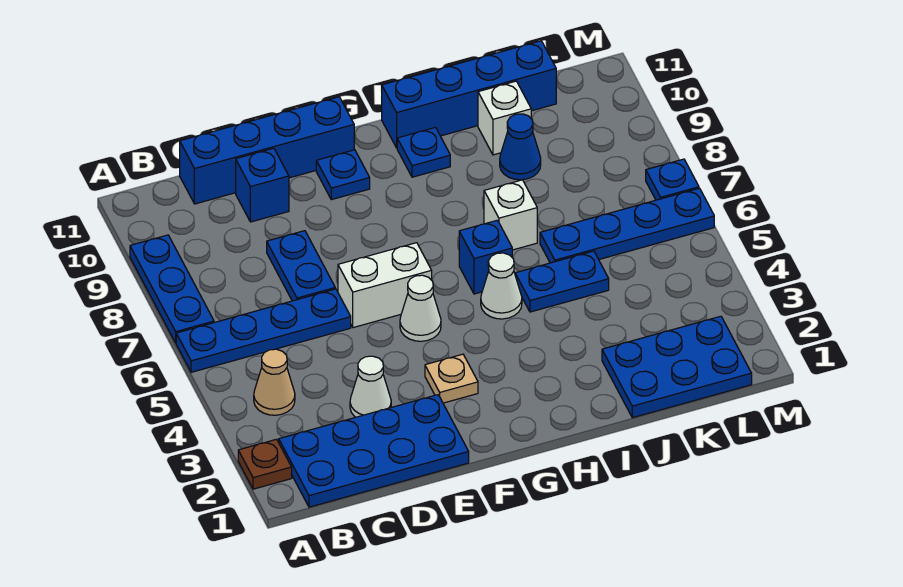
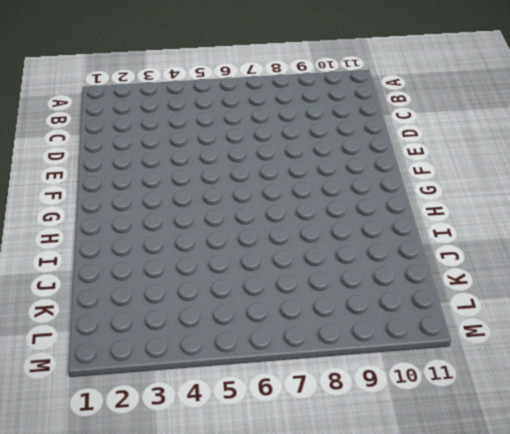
none -> brown plate A2 level 1
none -> blue plate A6:D6 level 1
none -> blue plate A7:A9 level 1

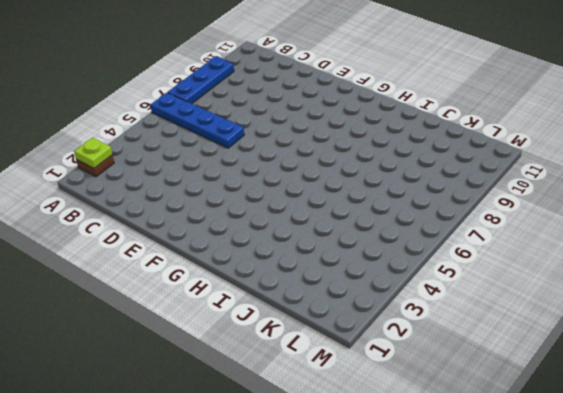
lime plate A2 level 2 -> none
none -> blue plate B1:E2 level 1
none -> tan cone B4 level 1
none -> blue brick C11:F11 level 1

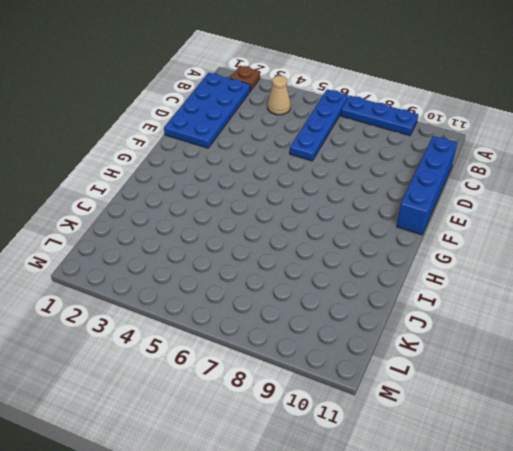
none -> white cone D3 level 1
none -> blue plate D7:D8 level 1
none -> blue brick D10 level 1

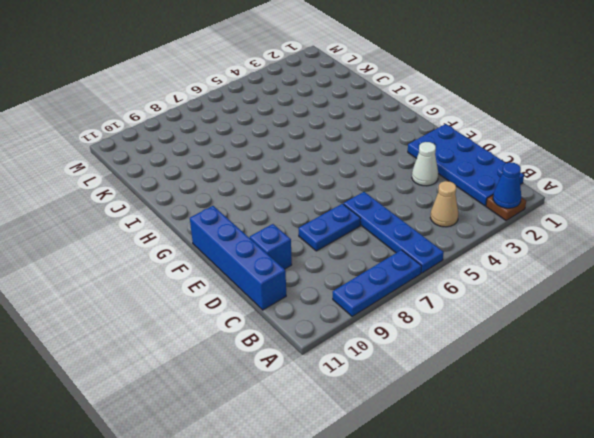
blue cone A2 level 2 -> blue cone J9 level 1
none -> white brick E6:F6 level 1
none -> tan plate F3 level 1
none -> white cone F5 level 1

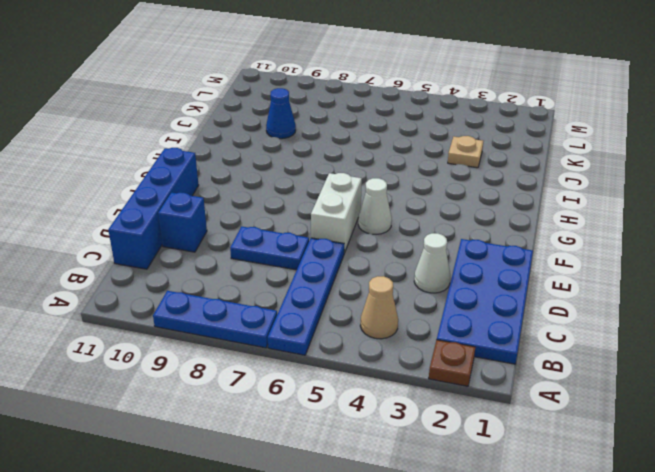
tan plate J3 level 1 -> tan plate F3 level 1
none -> blue plate F10 level 1
none -> white cone H5 level 1
none -> blue brick H6 level 1

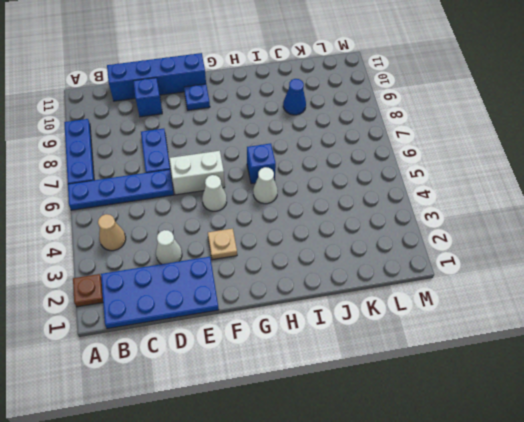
none -> blue plate H10 level 1
none -> blue brick H11:K11 level 1
none -> blue plate I5:J5 level 1

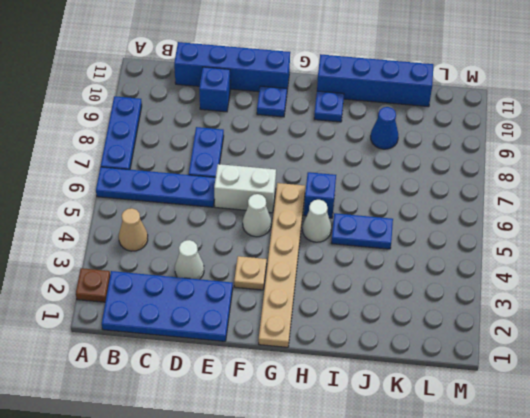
tan plate G1:G6 level 1 -> none
none -> white brick I7 level 1
none -> blue plate J1:L2 level 1
none -> blue plate J6:M6 level 1

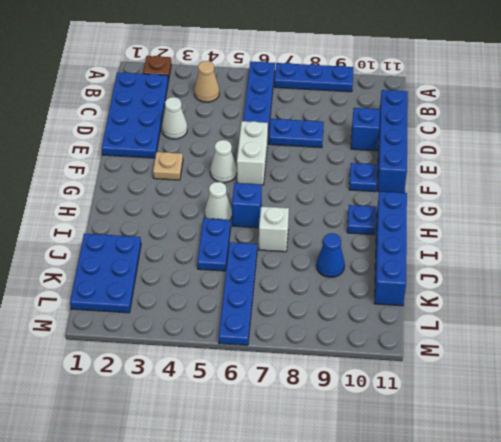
none -> white brick J10 level 1
none -> blue plate M7 level 1

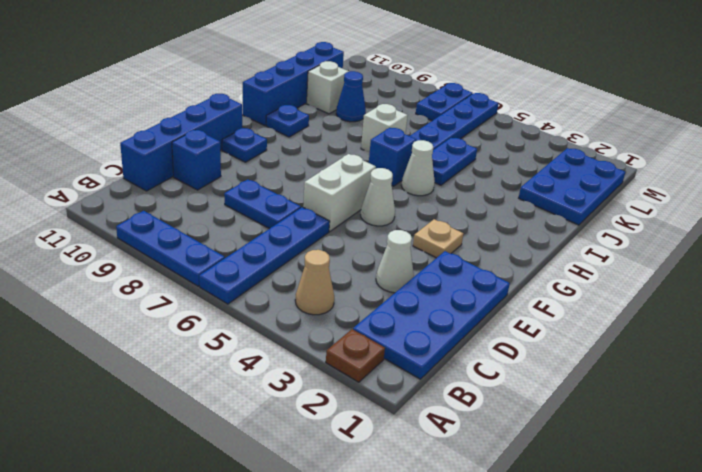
blue plate L7:M7 level 1 -> blue plate M7 level 1

